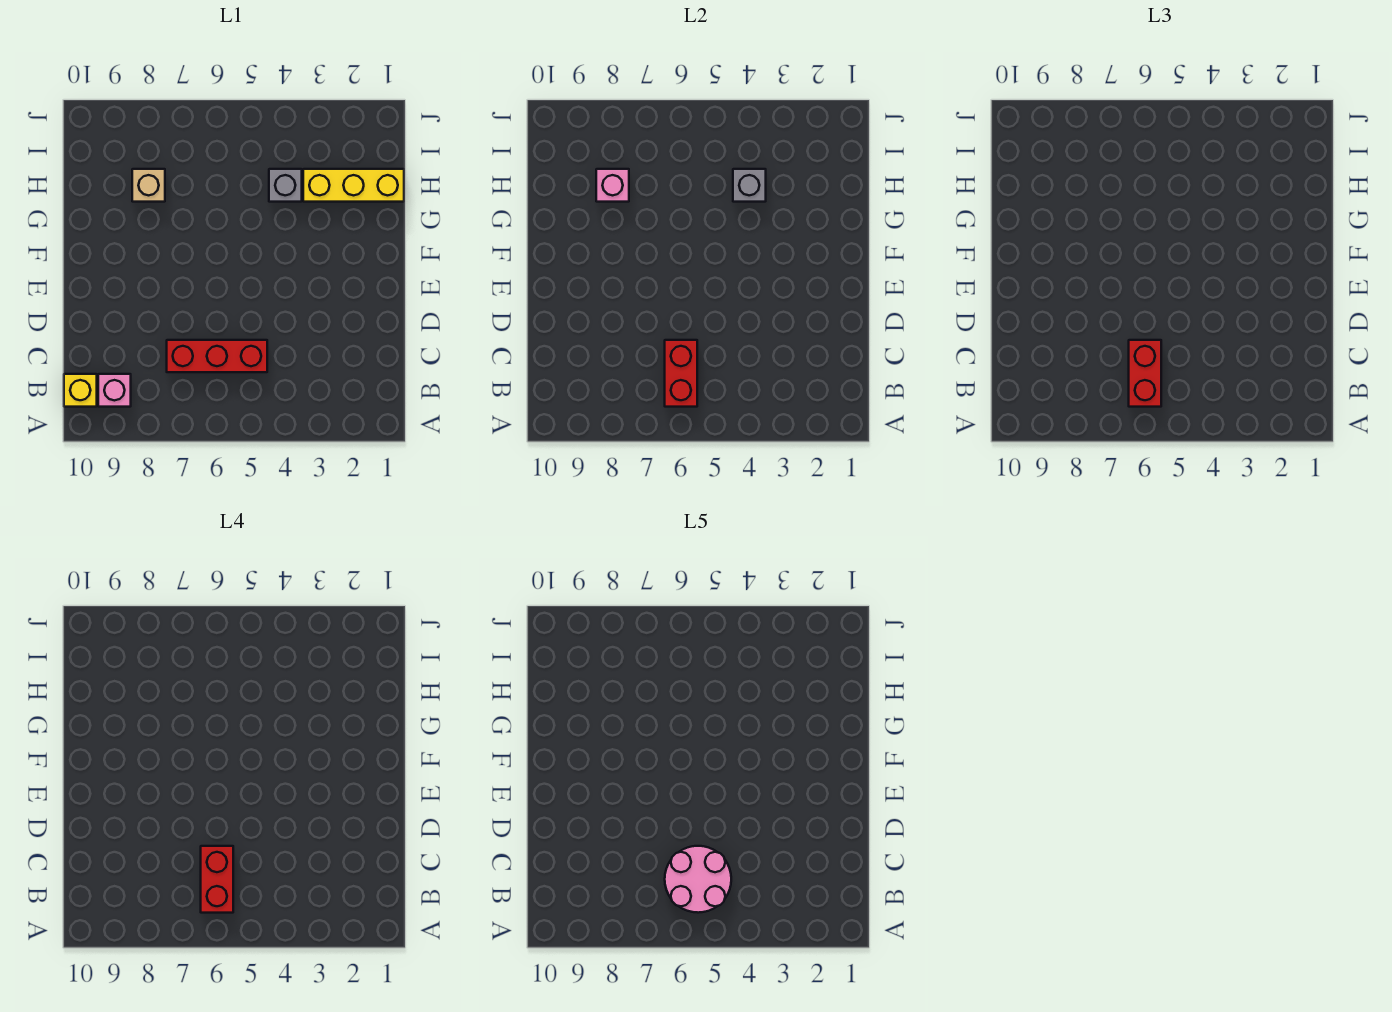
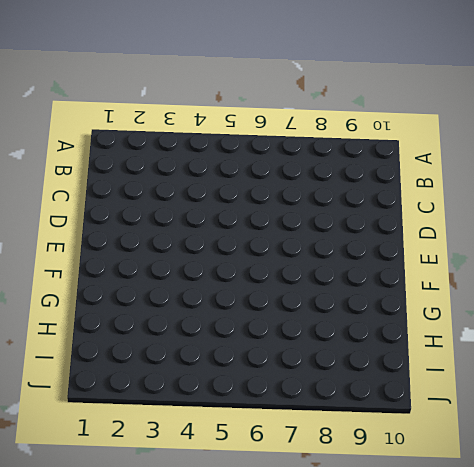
none -> pink brick B9 level 1
none -> yellow brick B10 level 1
none -> red brick C5:C7 level 1

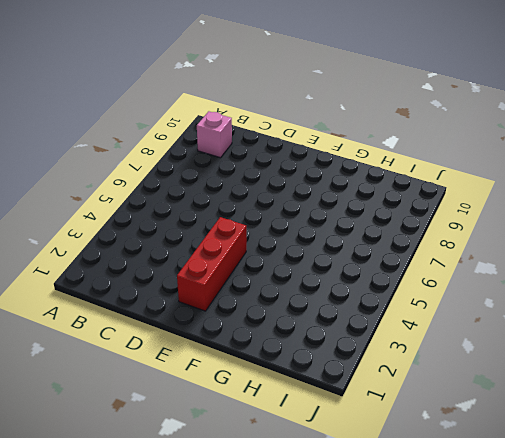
red brick E2:E4 level 1 -> red brick C5:C7 level 1
none -> yellow brick B10 level 1
none -> yellow brick H1:H3 level 1
none -> grey brick H4 level 1

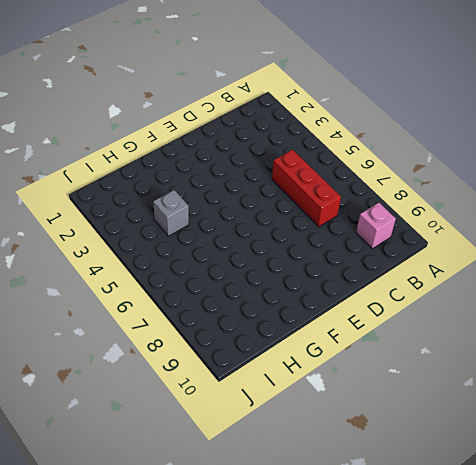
none -> yellow brick B10 level 1
none -> yellow brick H1:H3 level 1
none -> tan brick H8 level 1

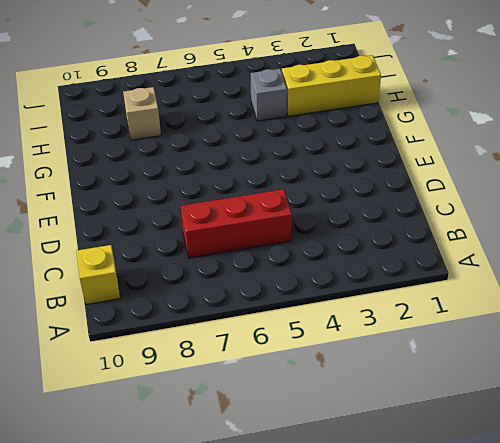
none -> pink brick B9 level 1
none -> red brick B6:C6 level 2
none -> grey brick H4 level 2

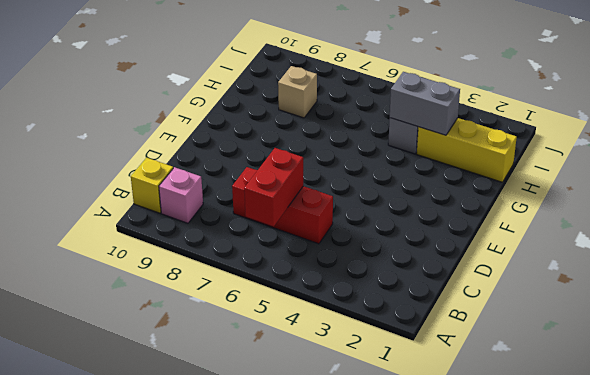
grey brick H3:H4 level 2 -> grey brick H4 level 2
none -> pink brick H8 level 2
none -> red brick B6:C6 level 3
none -> red brick B6:C6 level 4

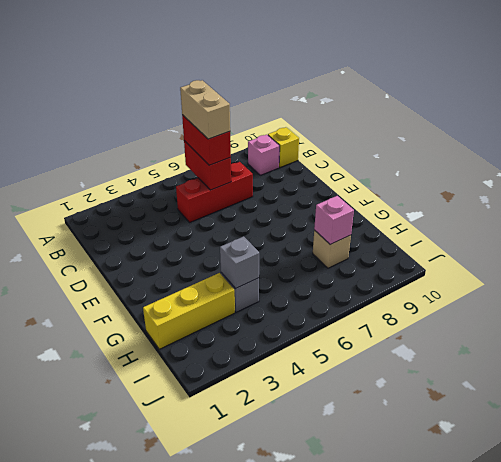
tan brick B6:C6 level 4 -> red brick B6:C6 level 4
none -> pink round brick B5:C6 level 5

